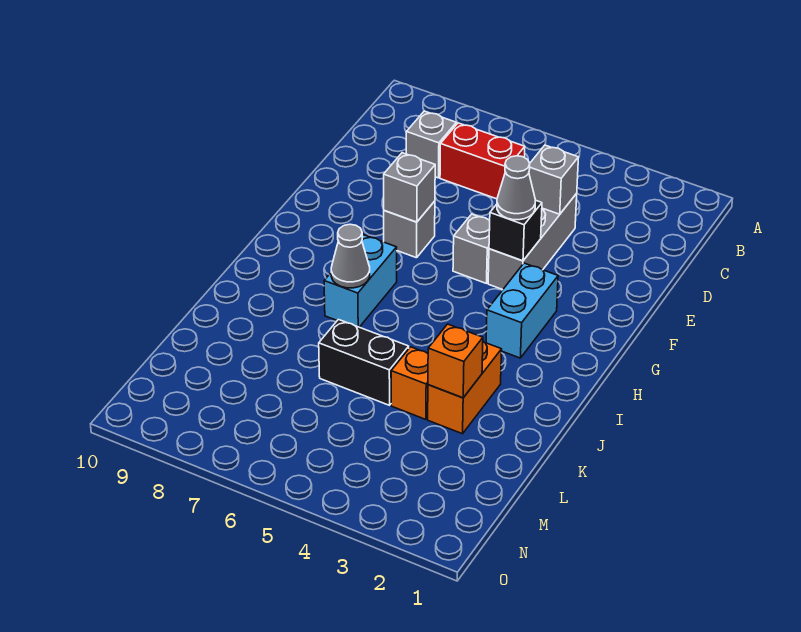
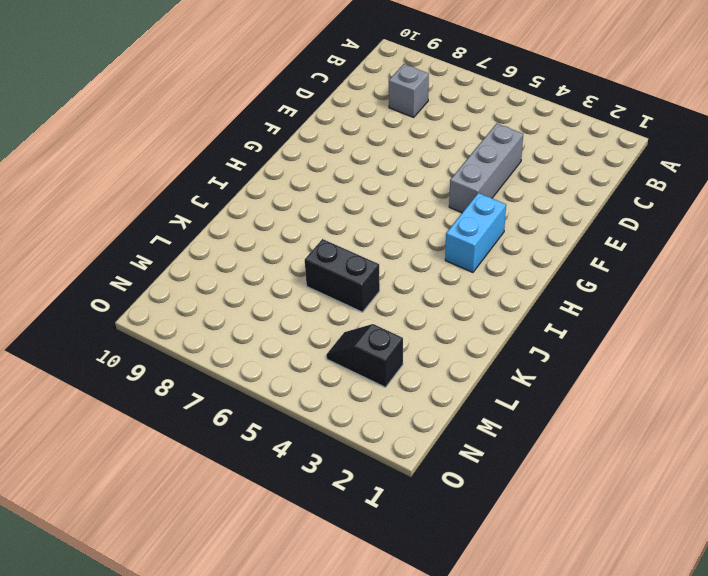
black slope M3:M4 level 1 top 3 -> none
none -> red brick C6:C7 level 1
none -> grey brick F5 level 1
none -> grey brick F7 level 1

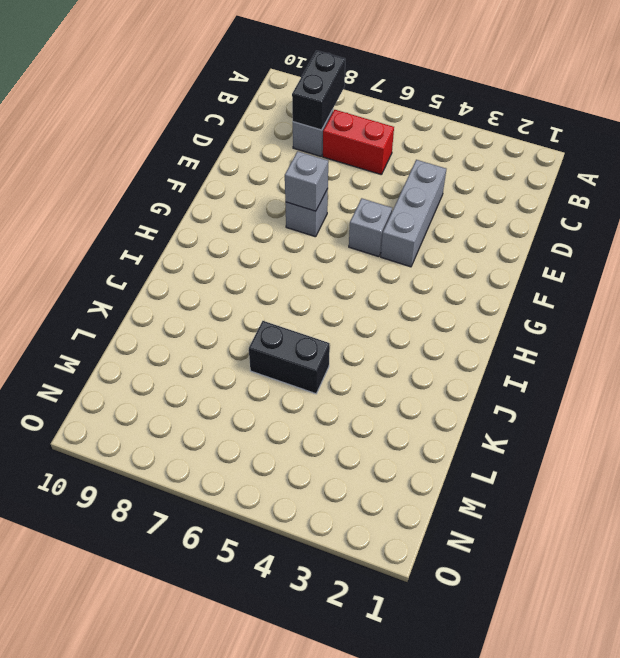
black brick B8:C8 level 2 -> none
none -> cyan brick G3:H3 level 1
none -> cyan brick H7:I7 level 1
none -> orange brick J3:K3 level 1

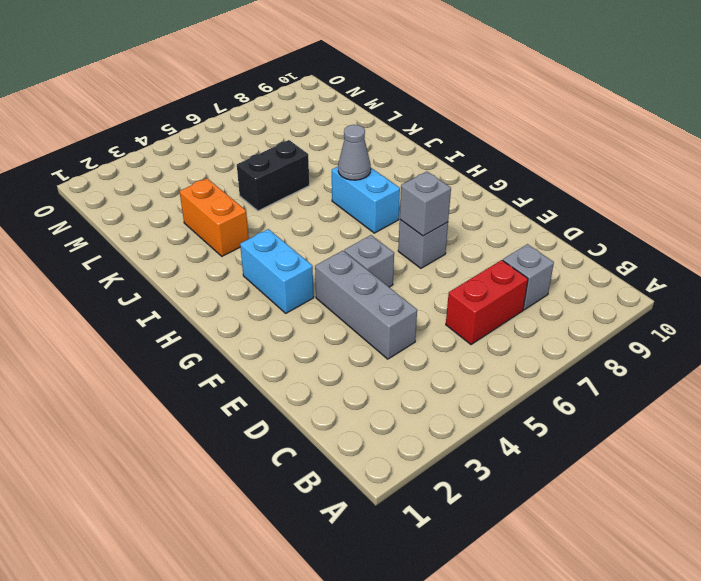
none -> orange brick K4 level 1
none -> grey brick D4 level 2
none -> black brick F4 level 2

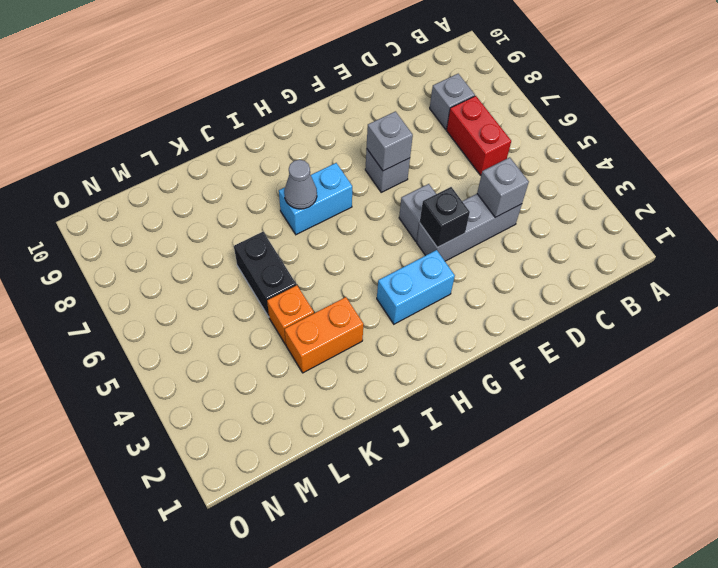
none -> orange brick K3 level 2
none -> grey cone F4 level 3

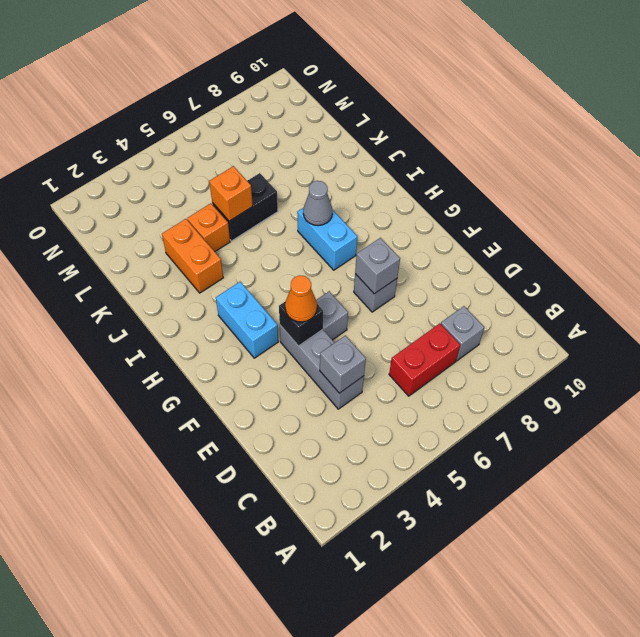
orange cone F4 level 3 -> grey cone F4 level 3
orange brick K5 level 2 -> orange brick K3 level 2

